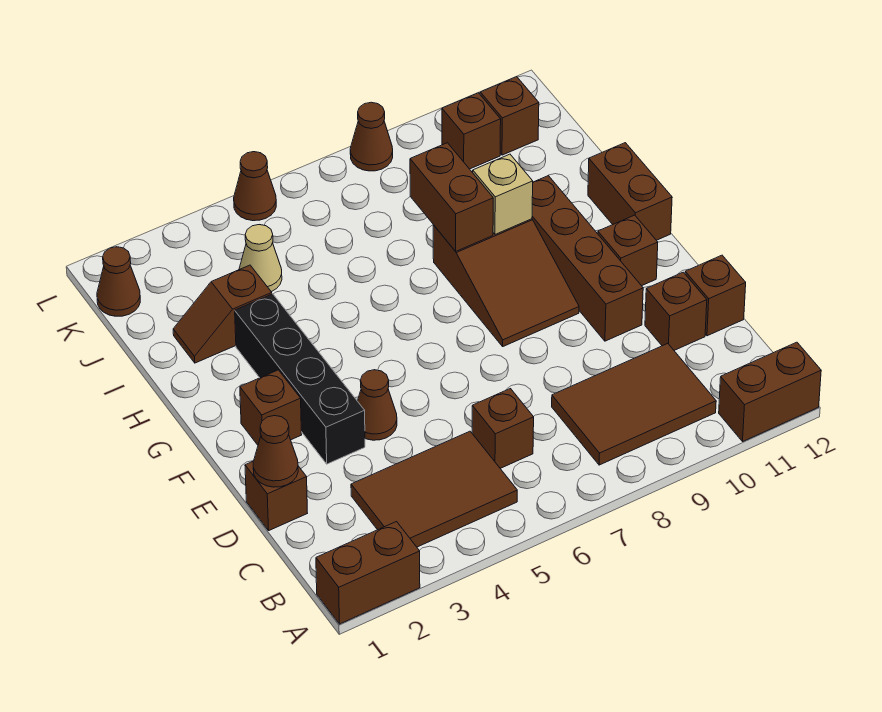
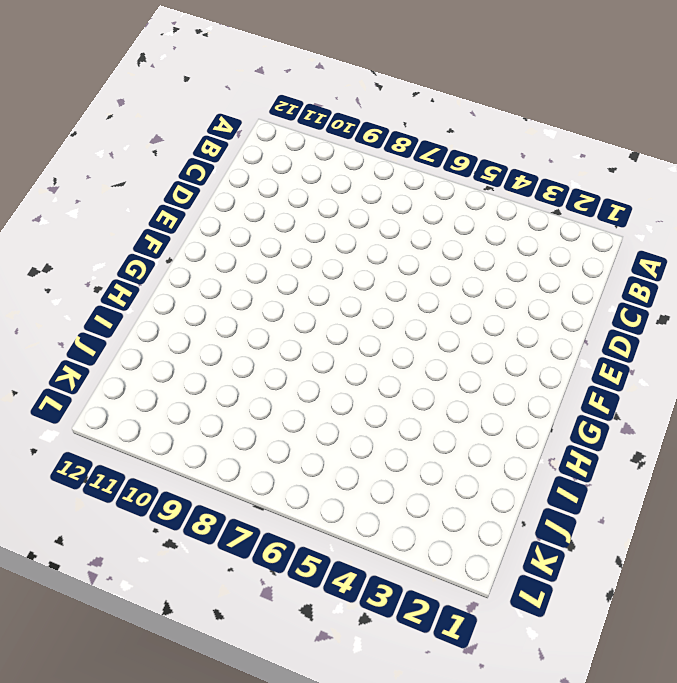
none -> brown brick A1:A2 level 1
none -> brown brick A11:A12 level 1
none -> brown tile B3:C5 level 1

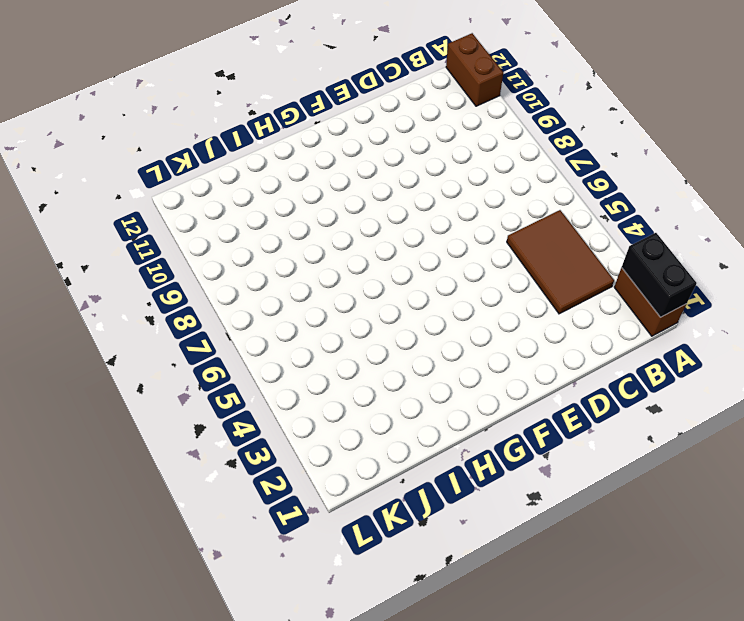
black brick A1:A2 level 2 -> none
none -> brown tile B8:C10 level 1
none -> brown brick C6 level 1
none -> brown brick D1 level 1

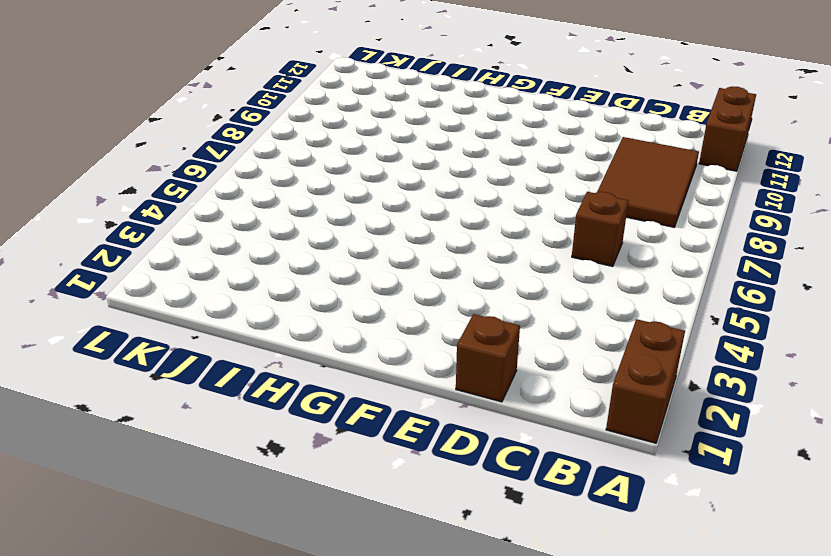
none -> brown tile B3:C5 level 1
none -> brown brick D11 level 1
none -> brown brick D12 level 1

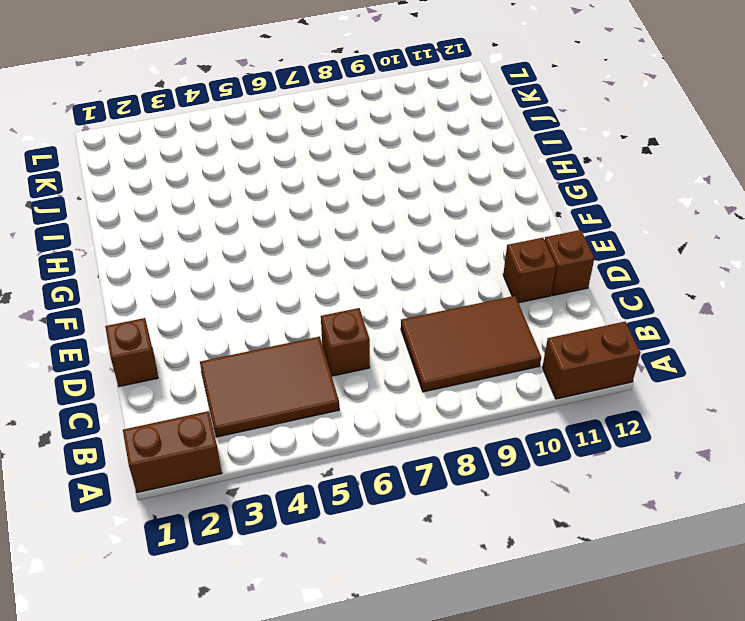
none -> black brick E3:H3 level 1
none -> brown cone E4 level 1
none -> brown brick E10:H10 level 1

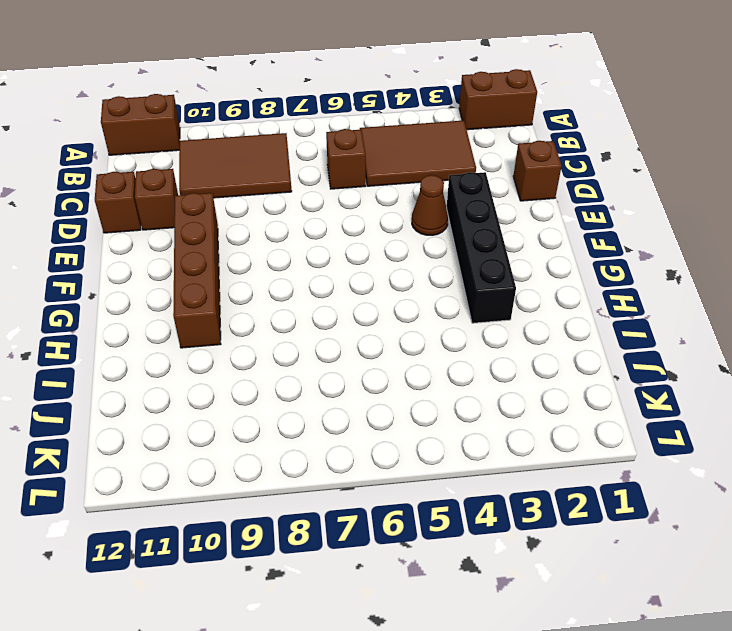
none -> brown brick F2 level 1
none -> brown slope F8:H9 level 1 top H
none -> brown brick F11 level 1

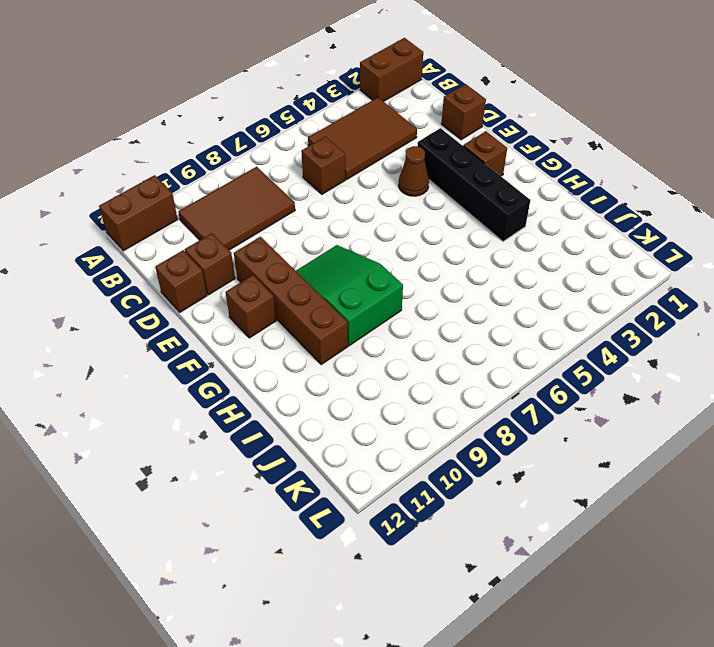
green slope F8:H9 level 1 top H -> brown slope F8:H9 level 1 top H
none -> brown brick G12:H12 level 1
none -> brown slope I2:I3 level 1 top 3
none -> tan cone J4 level 1

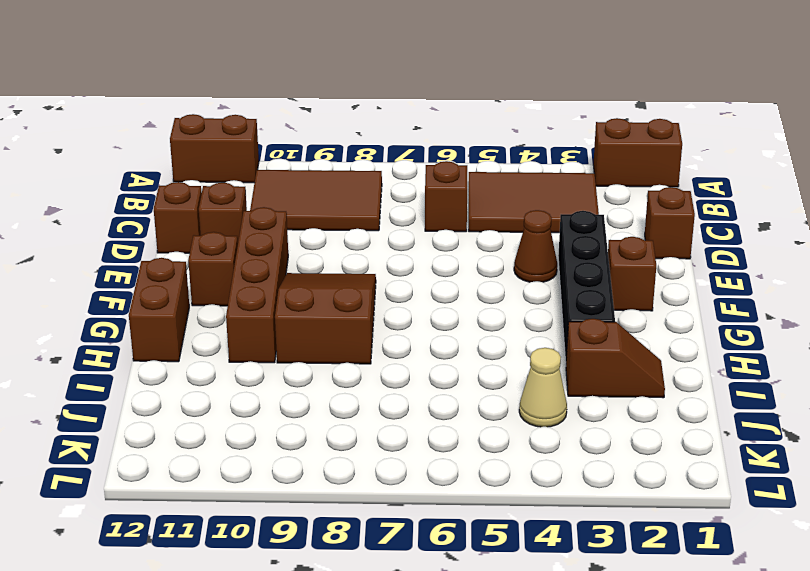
none -> brown cone K1 level 1
none -> brown brick K10 level 1
none -> brown brick K11 level 1

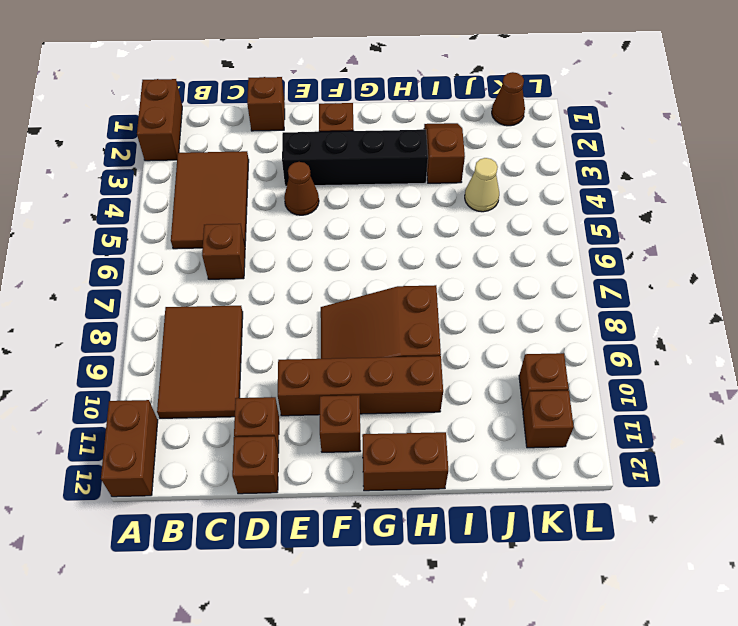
none -> brown cone L5 level 1
none -> brown cone L8 level 1
none -> brown cone D1 level 2

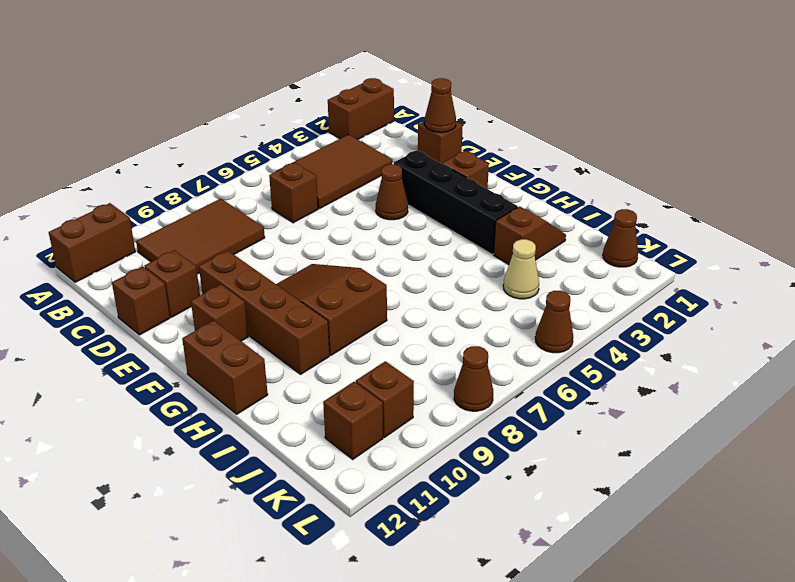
none -> brown brick H8:I8 level 2
none -> tan brick H9 level 2

